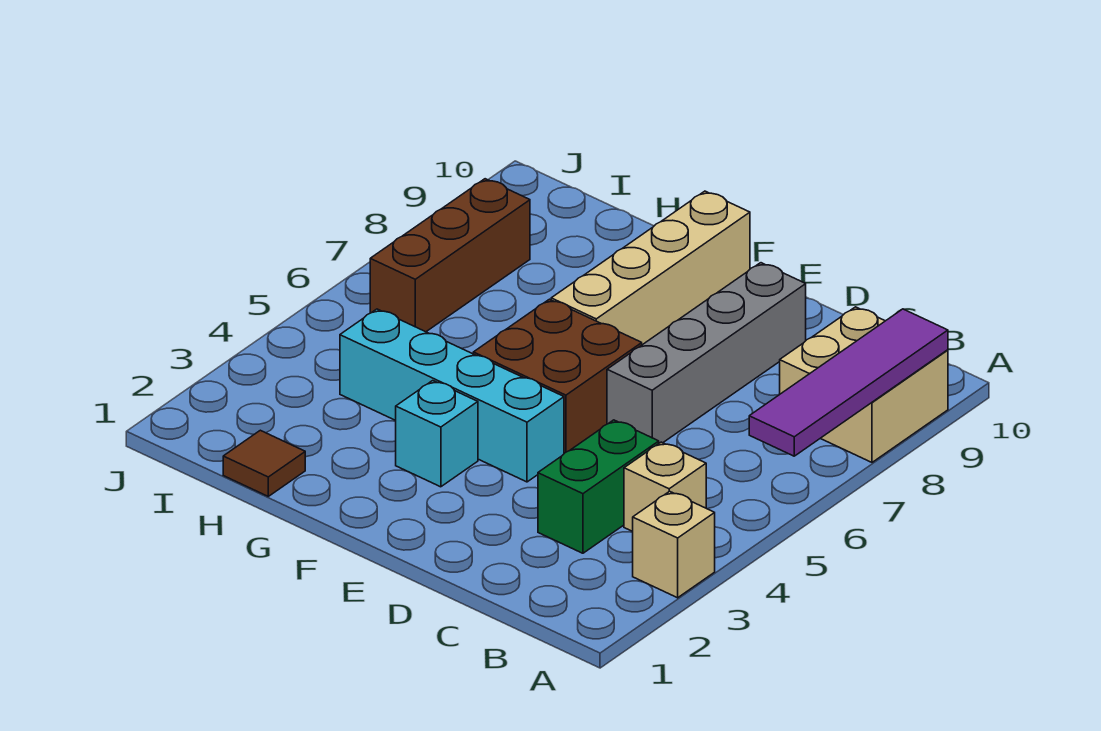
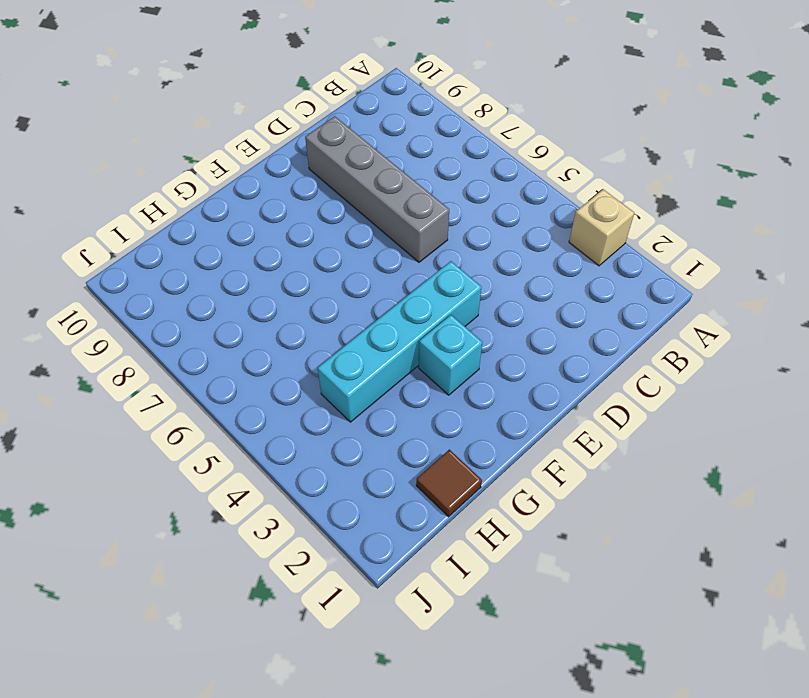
none -> tan brick A8:B9 level 1
none -> tan brick B4 level 1
none -> green brick C3:C4 level 1

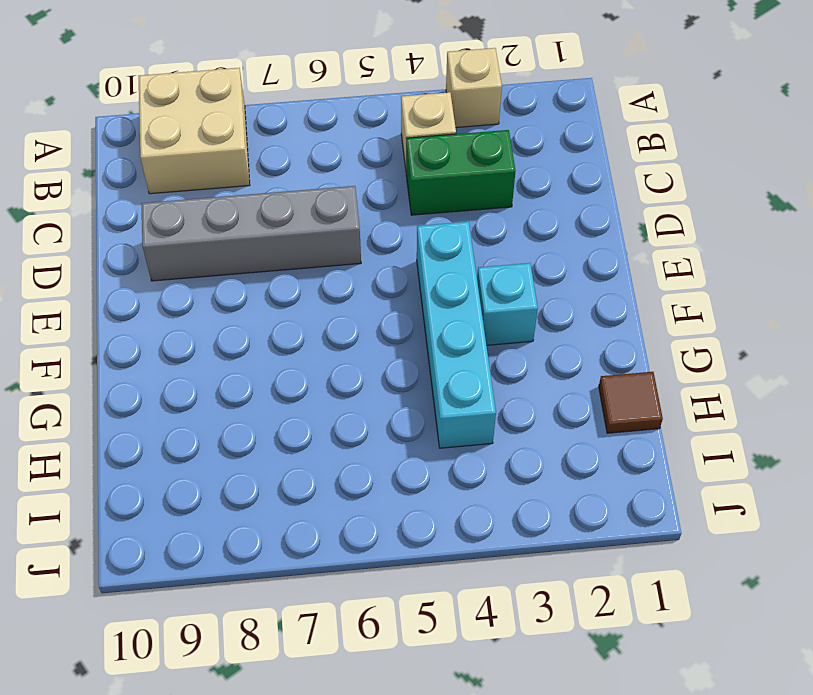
none -> brown brick E5:F6 level 1
none -> tan brick F7:F10 level 1
none -> brown brick I6:I8 level 1

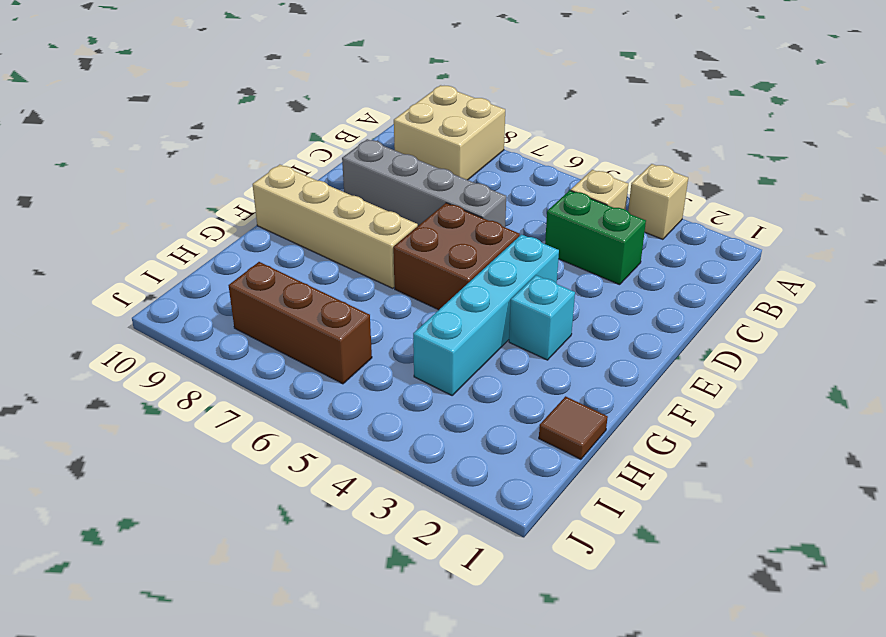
none -> purple tile A6:A9 level 2

